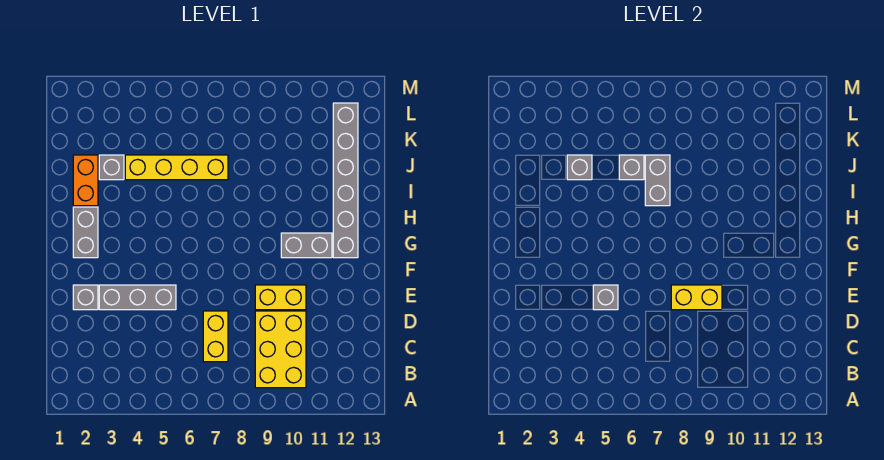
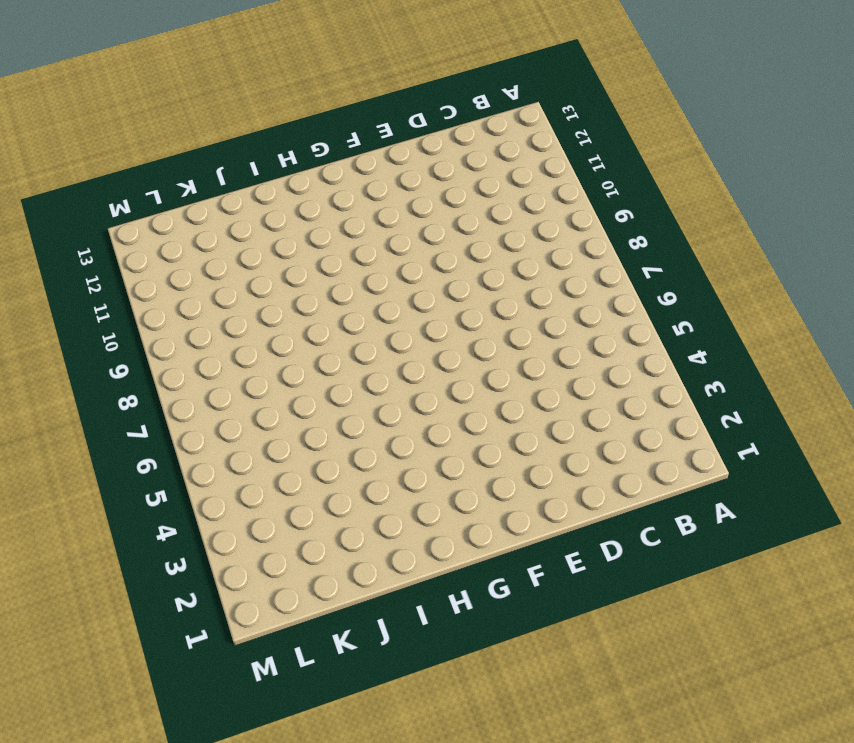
none -> yellow brick B9:D10 level 1
none -> yellow brick C7:D7 level 1
none -> grey brick E2 level 1

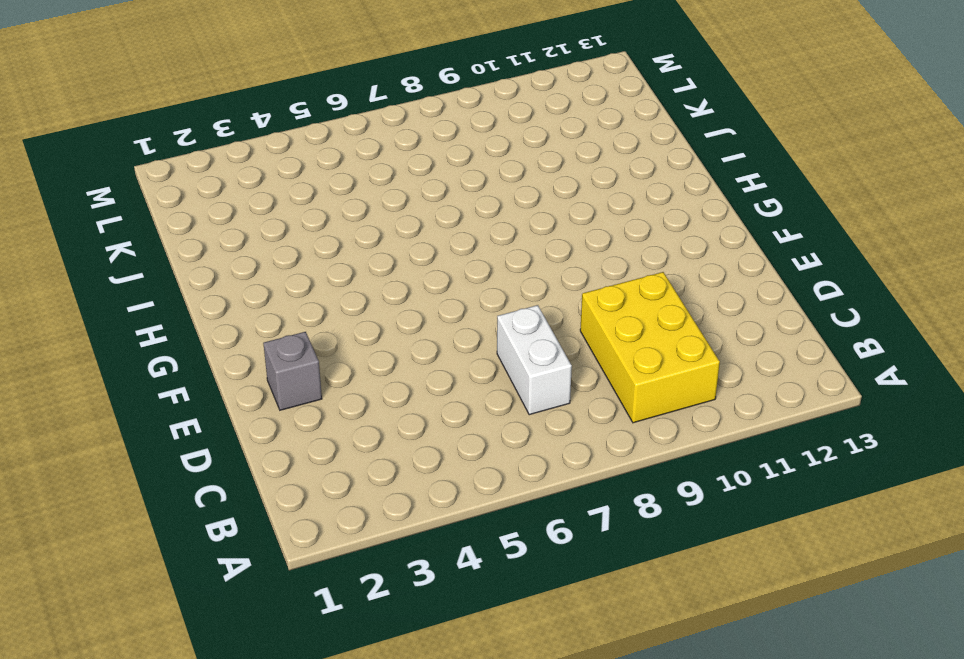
white brick C7:D7 level 1 -> yellow brick C7:D7 level 1
none -> grey brick E3:E5 level 1
none -> yellow brick E9:E10 level 1
none -> grey brick G2:H2 level 1

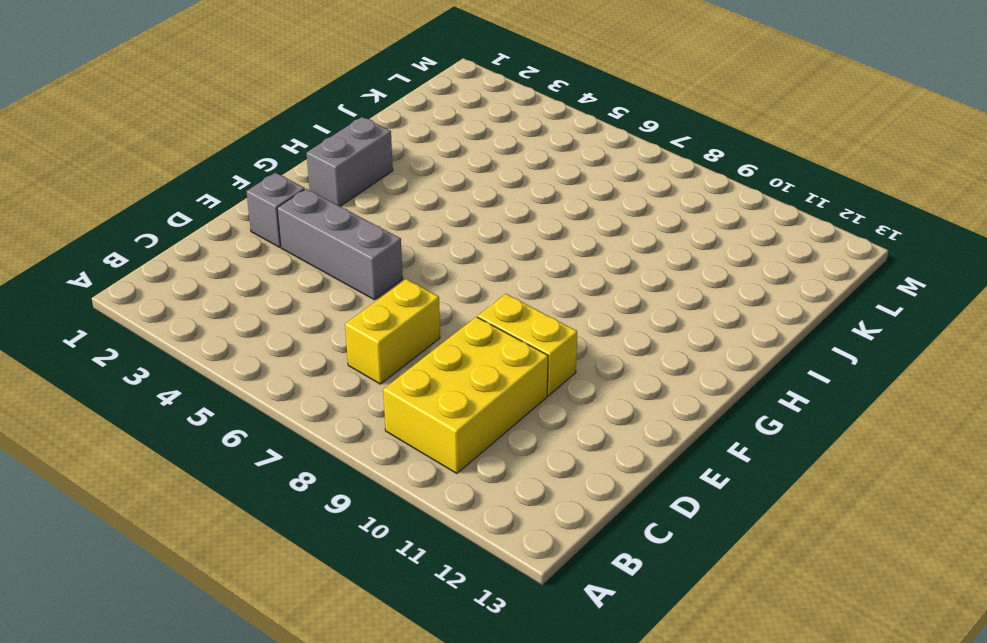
none -> grey brick G10:G11 level 1
none -> grey brick G12:L12 level 1
none -> orange brick I2:J2 level 1

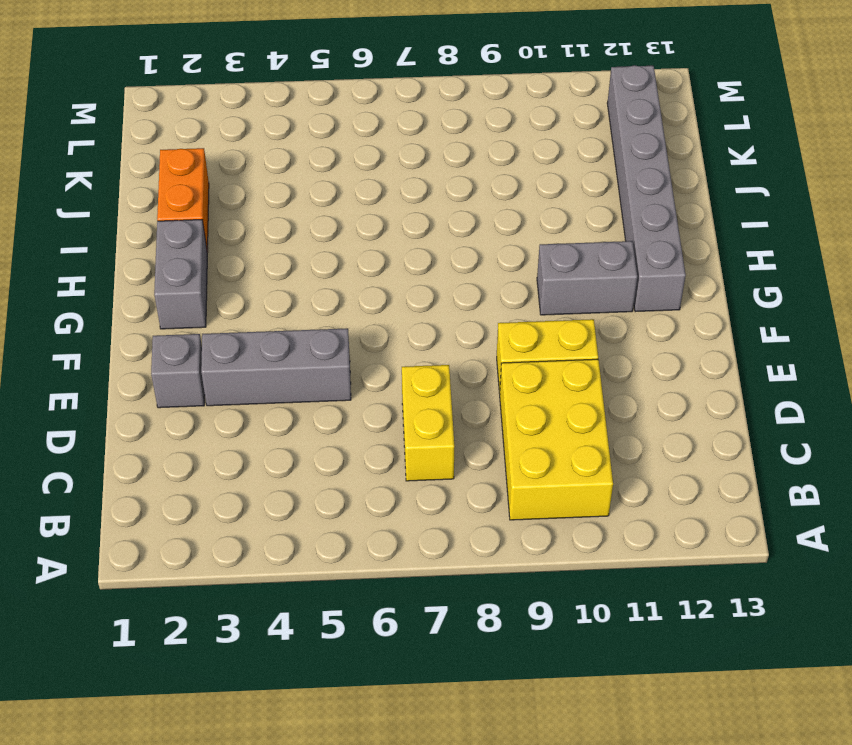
none -> grey brick J3 level 1
none -> yellow brick J4:J7 level 1
none -> grey brick E5 level 2

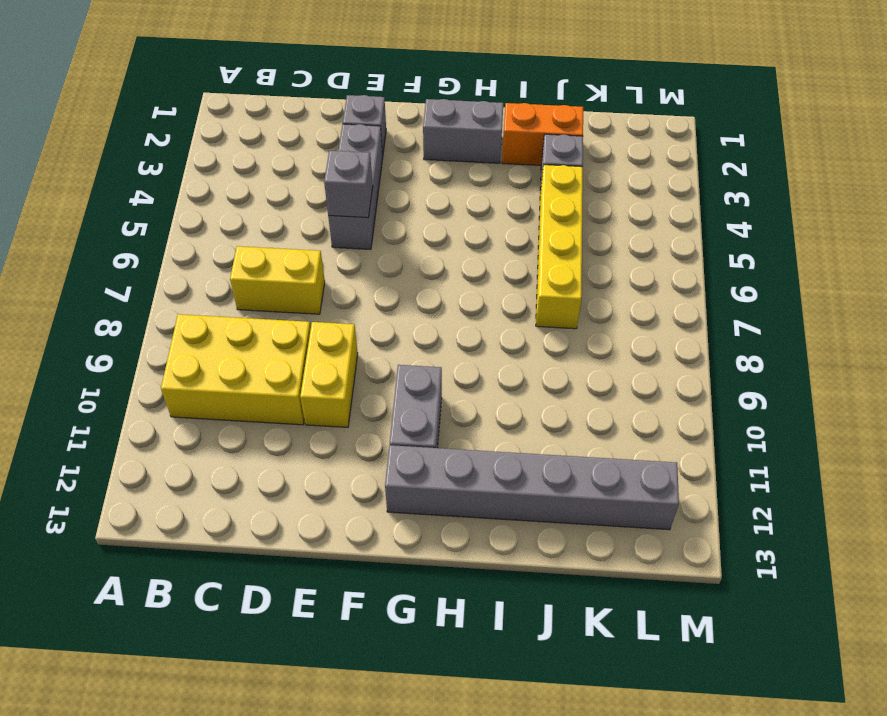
none -> yellow brick E8:E9 level 2
none -> grey brick I7:J7 level 2
none -> grey brick J4 level 2

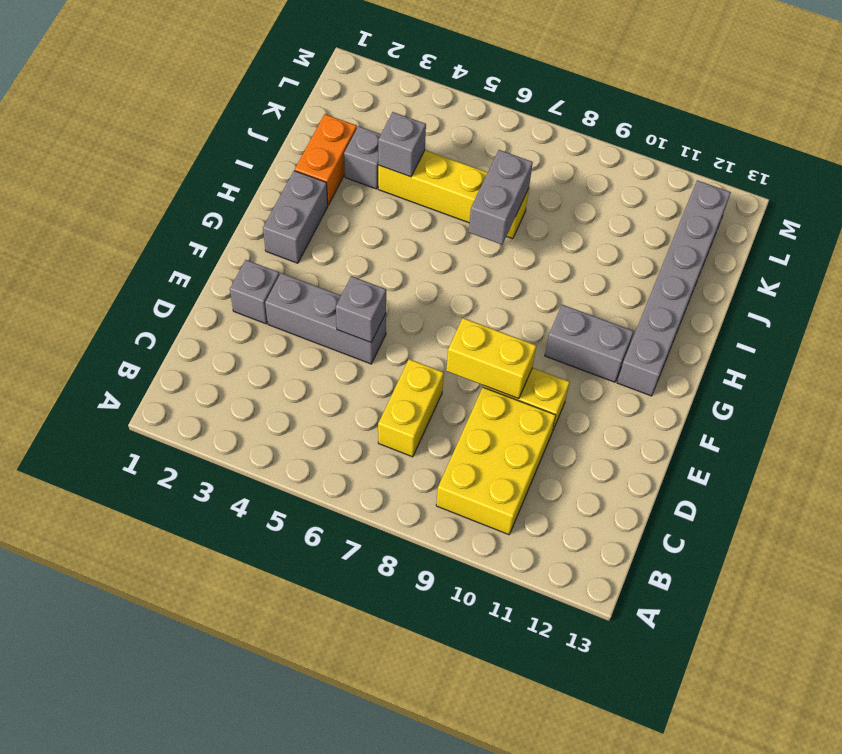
none -> grey brick J6 level 2

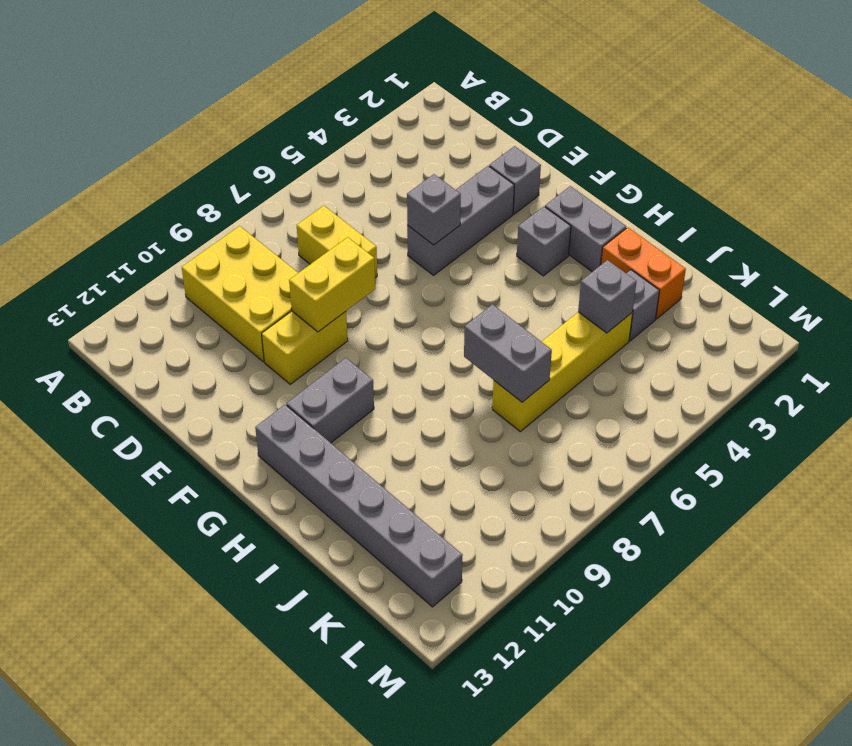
grey brick G3 level 1 -> grey brick J6 level 2

